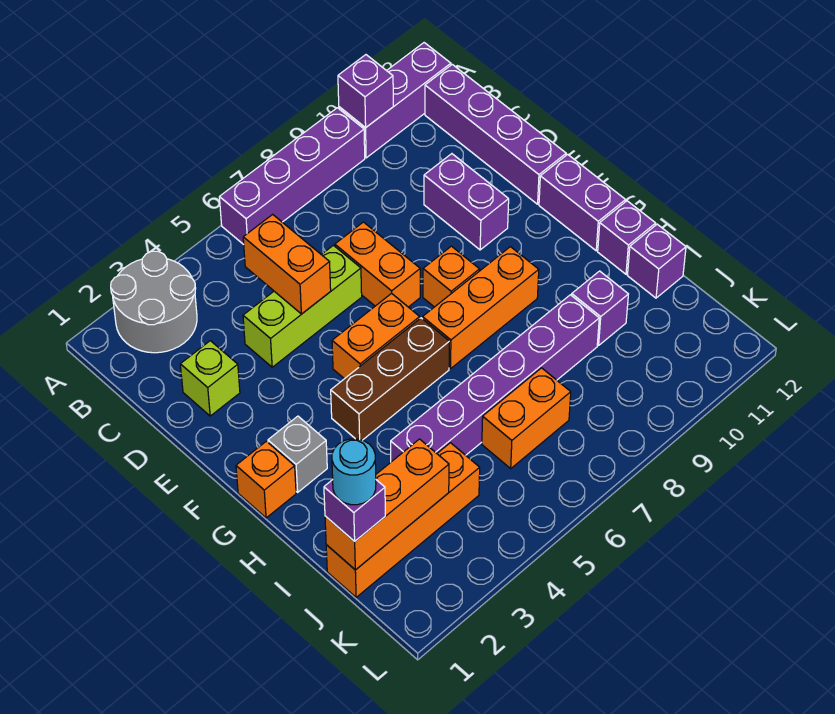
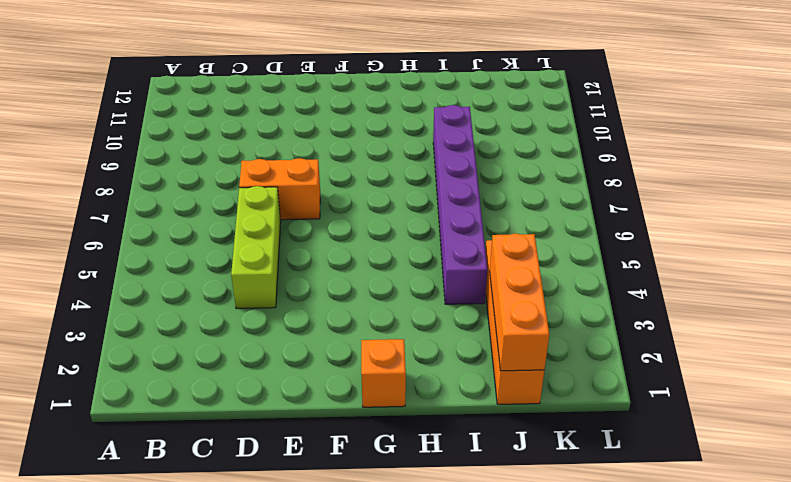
none -> grey round brick A2:B3 level 1
none -> purple brick A6:A9 level 1
none -> purple brick A10:A12 level 1

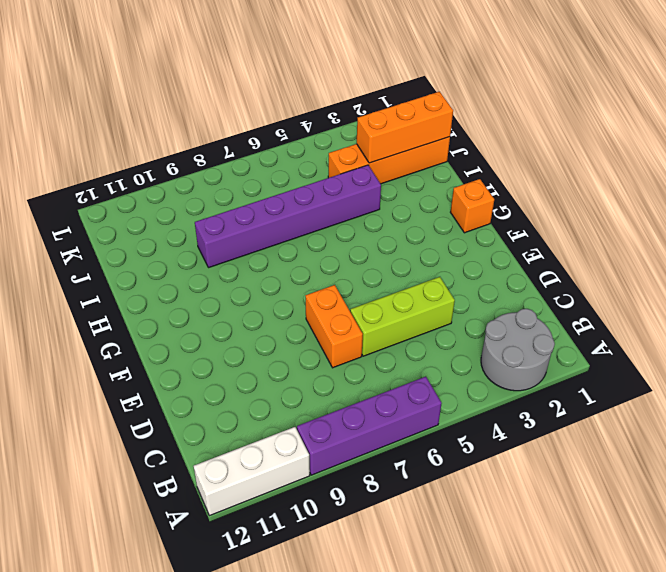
white brick A10:A12 level 1 -> purple brick A10:A12 level 1
none -> purple brick B12:E12 level 1
none -> lime brick D2 level 1
none -> purple brick D10:E10 level 1

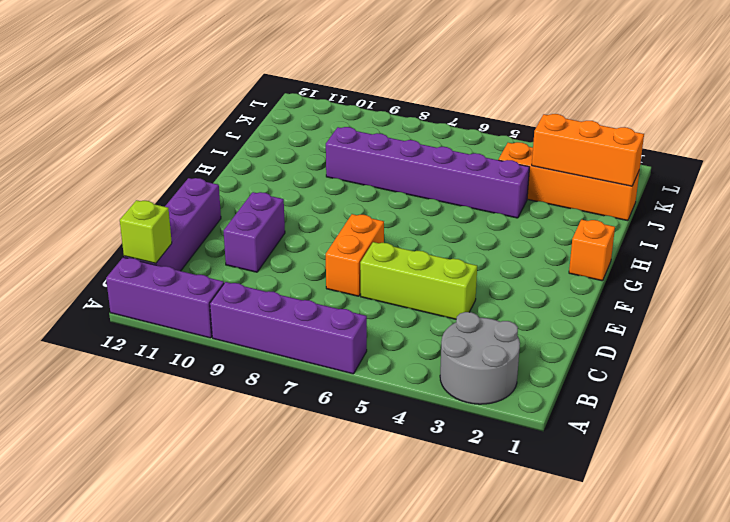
lime brick B12 level 2 -> lime brick D2 level 1
none -> orange brick F5:F6 level 1
none -> orange brick F8 level 1
none -> purple brick F12:G12 level 1

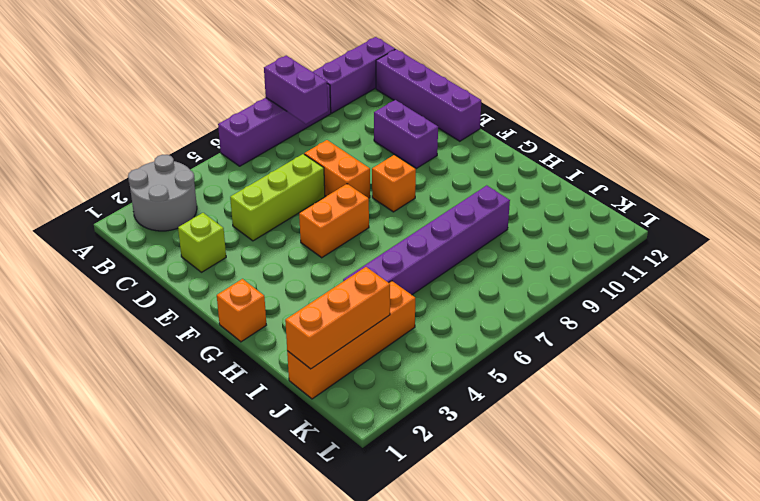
purple brick A8:B8 level 2 -> purple brick F12:G12 level 1
none -> grey brick G2 level 1
none -> brown brick G4:G6 level 1
none -> orange brick G7:G9 level 1

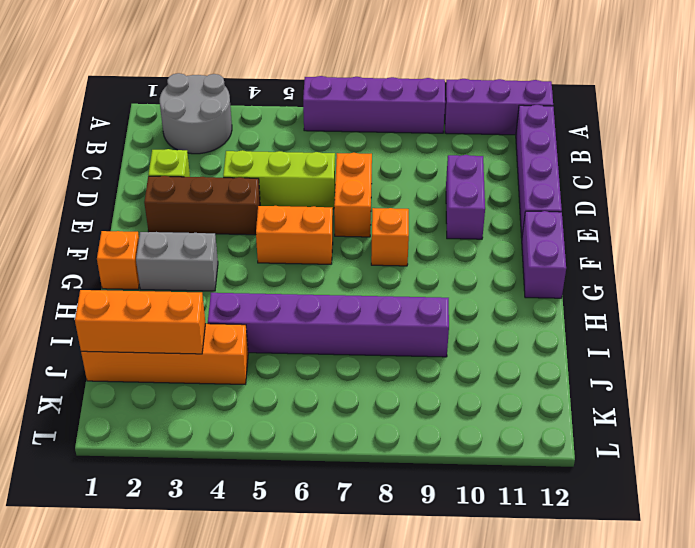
brown brick E2:E4 level 1 -> brown brick G4:G6 level 1
grey brick G2:G3 level 1 -> grey brick G2 level 1
none -> orange brick G7:G9 level 1
none -> purple brick H12 level 1
none -> purple brick I10 level 1

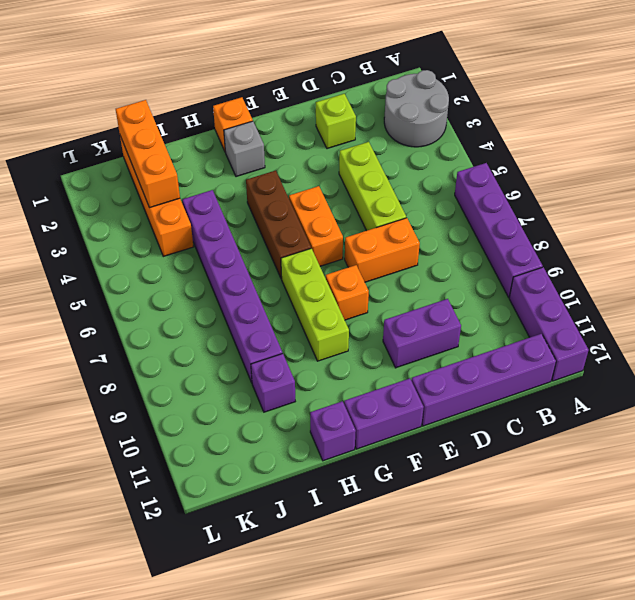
lime brick G7:G9 level 1 -> orange brick G7:G9 level 1
none -> purple brick I12 level 1
none -> orange brick J6:J7 level 1
none -> purple brick A10 level 2

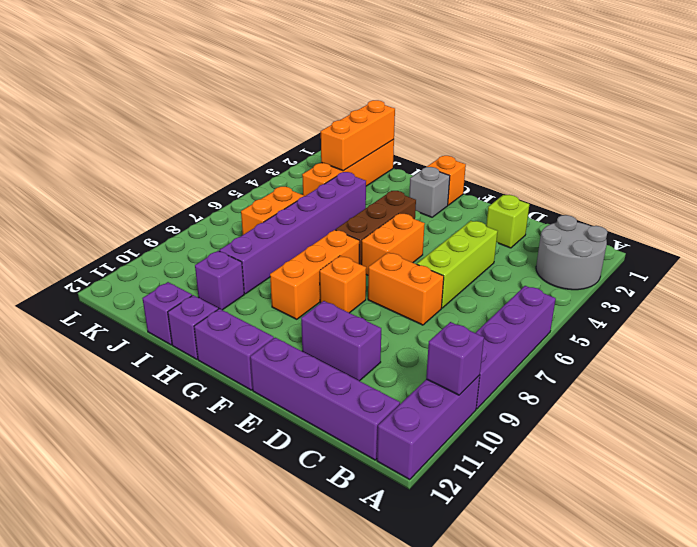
none -> orange brick C5:D5 level 2
none -> purple brick J1 level 3
none -> cyan round brick J1 level 4

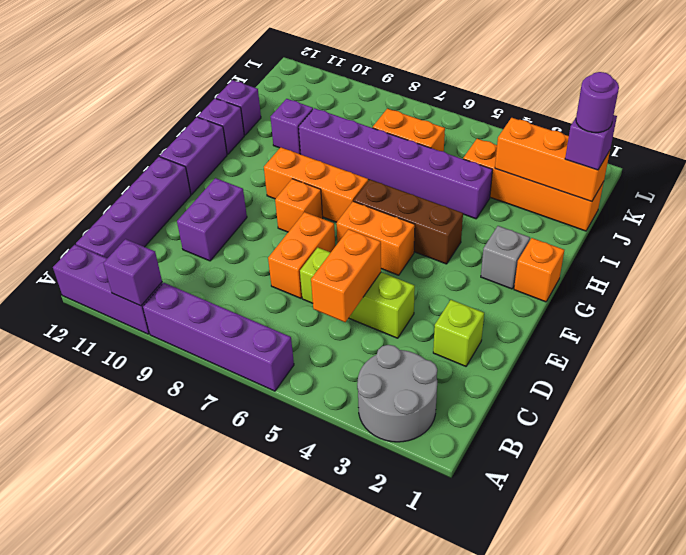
purple round brick J1 level 4 -> cyan round brick J1 level 4

